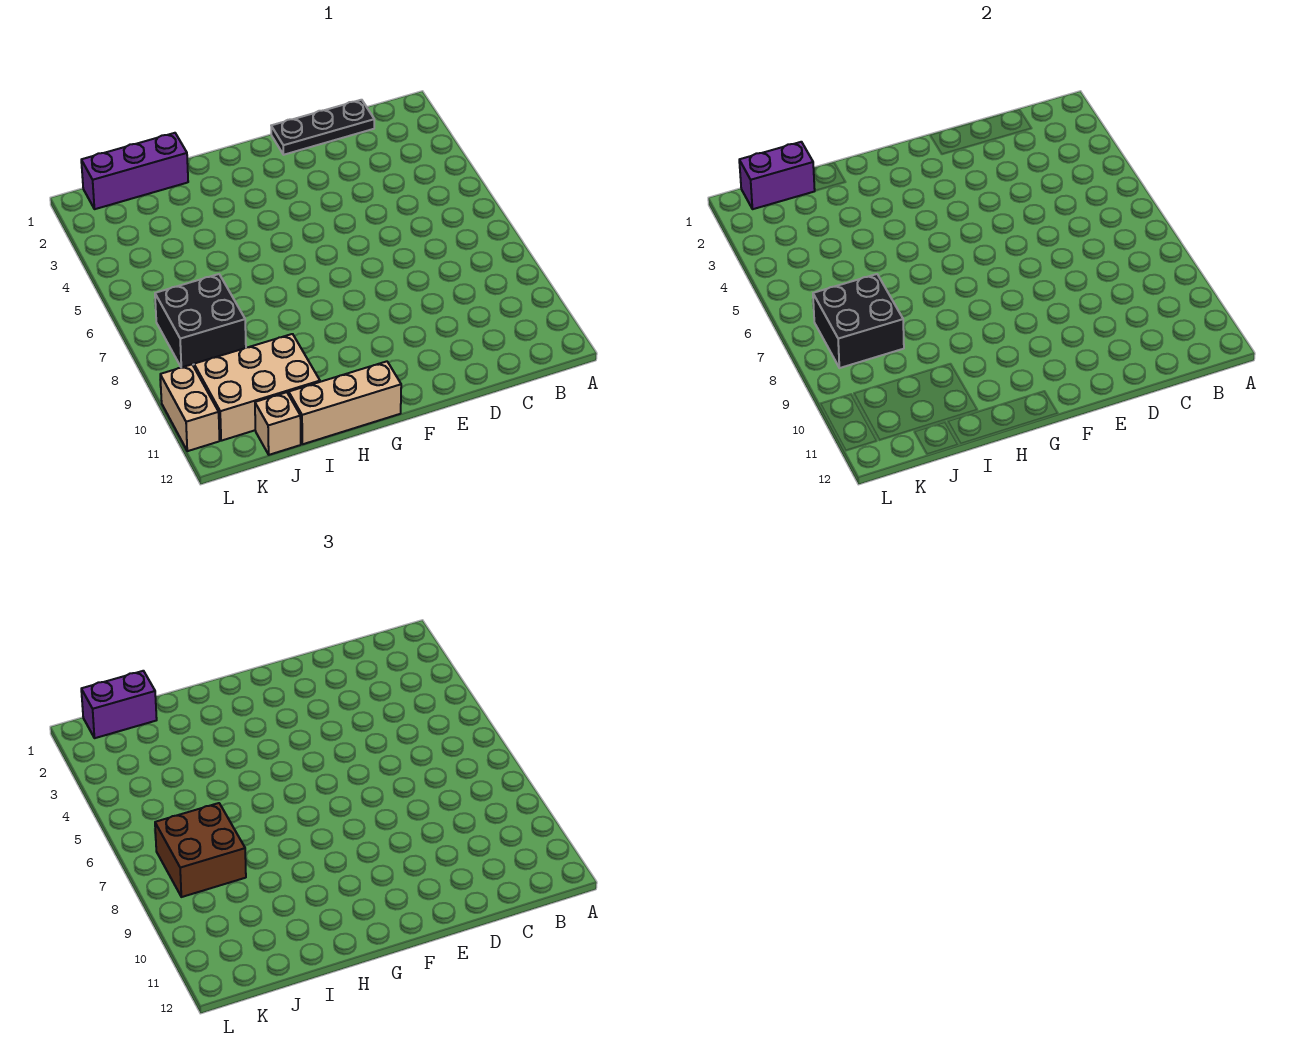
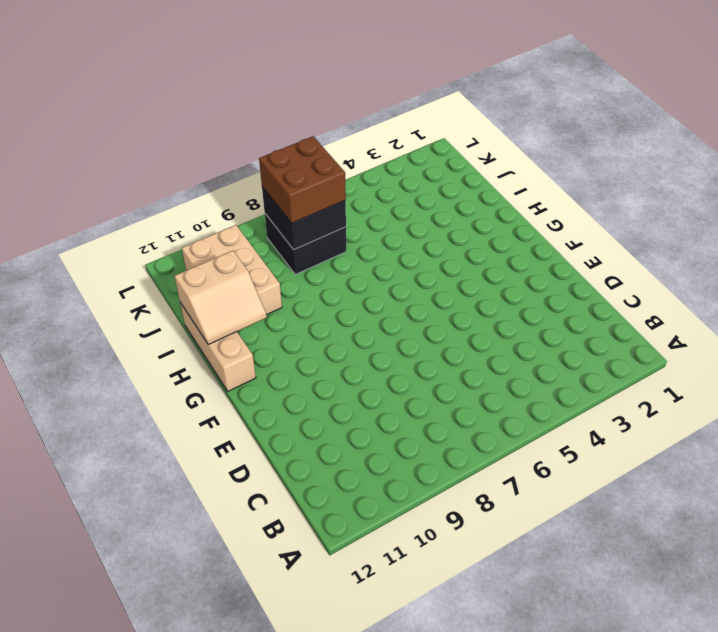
tan slope H11:I12 level 2 top I -> none
none -> black plate C1:E1 level 1
none -> purple brick I1:K1 level 1

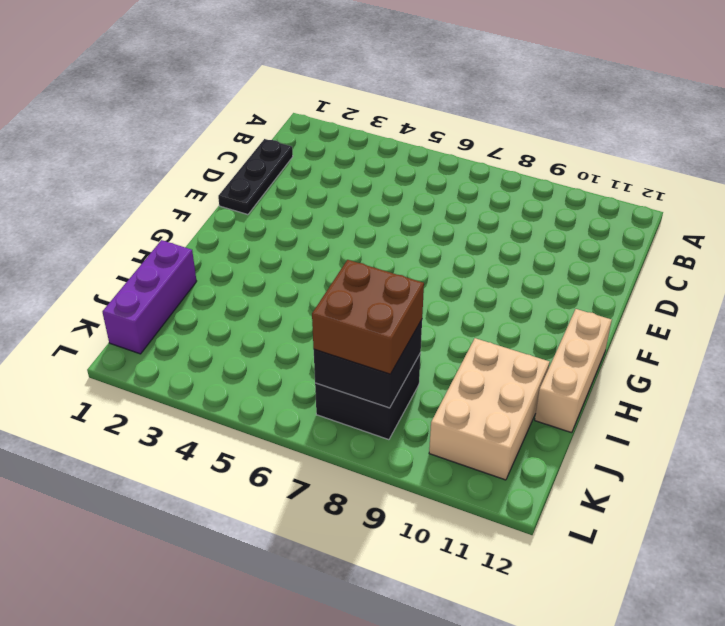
none -> tan brick J12 level 1
none -> tan brick L10:L11 level 1

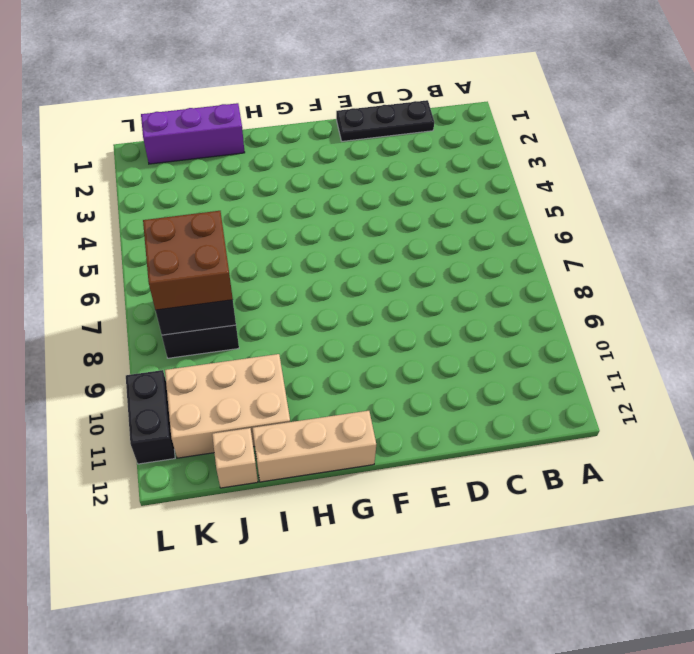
black brick L10:L11 level 1 -> tan brick L10:L11 level 1
none -> purple brick J1:K1 level 2
none -> purple brick J1:K1 level 3

